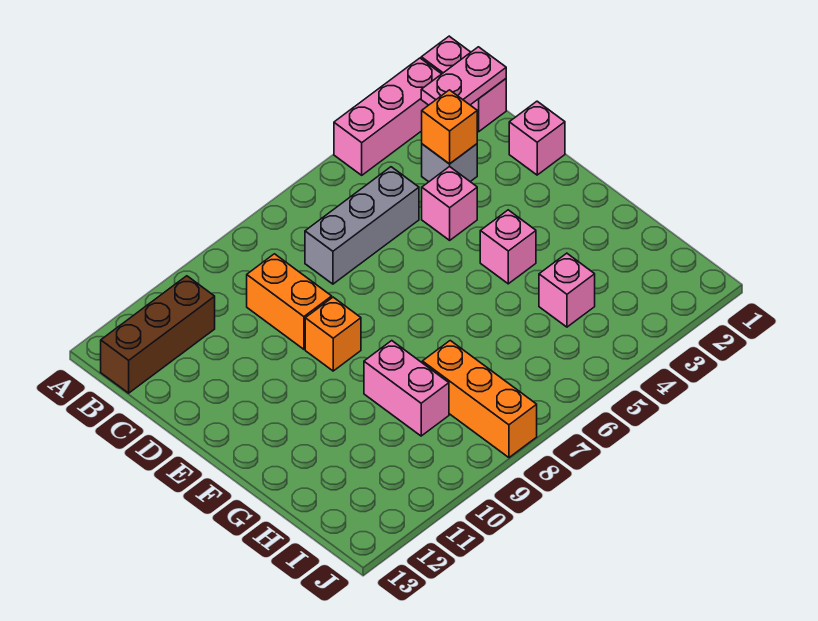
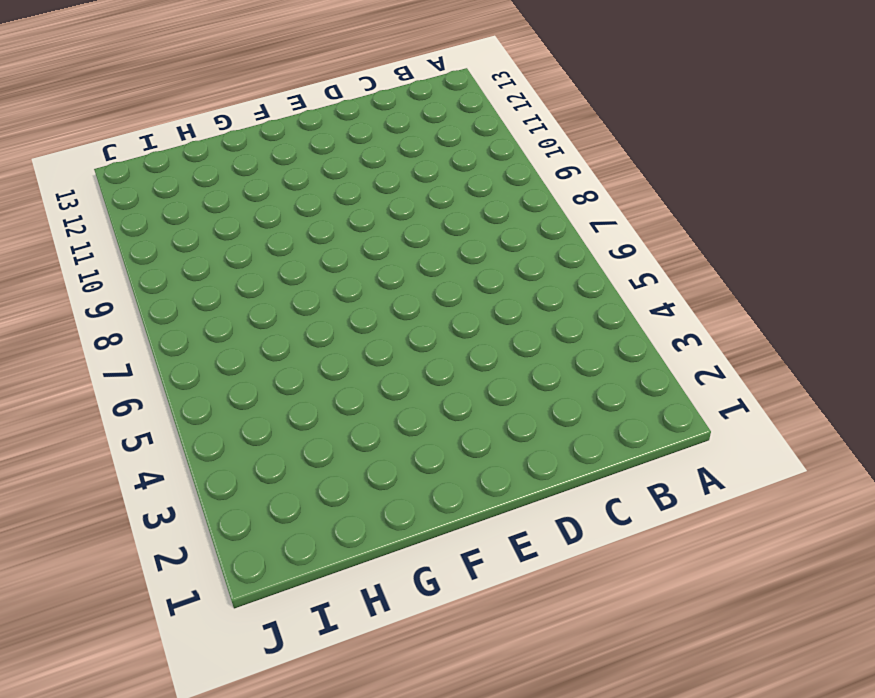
none -> pink brick A1:B1 level 1
none -> pink brick A2:A4 level 1
none -> brown brick B11:B13 level 1

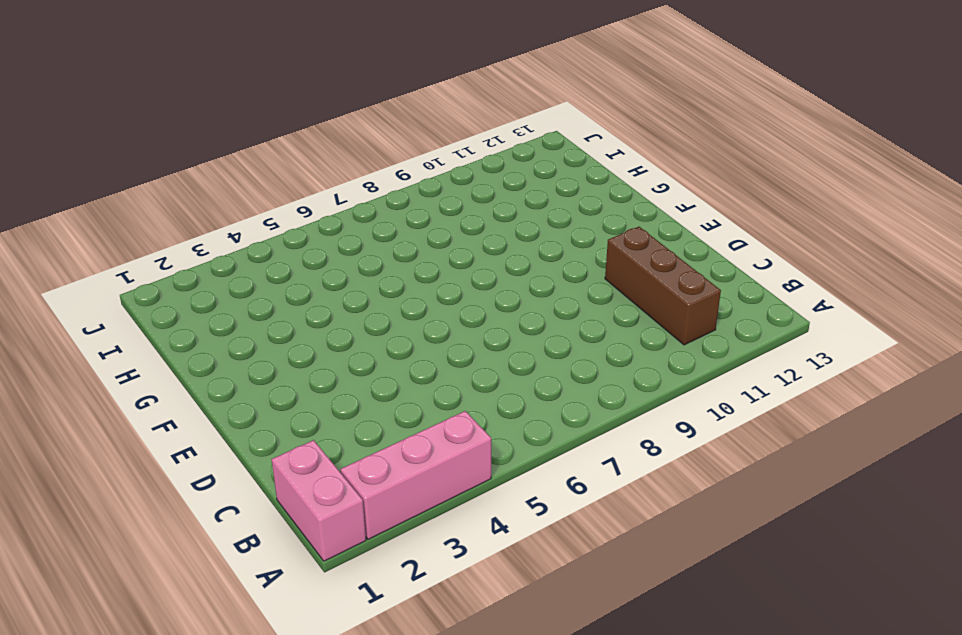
brown brick B11:D11 level 1 -> brown brick B11:B13 level 1
none -> grey brick C3 level 1
none -> grey brick C5:C7 level 1
none -> orange brick C9:D9 level 1

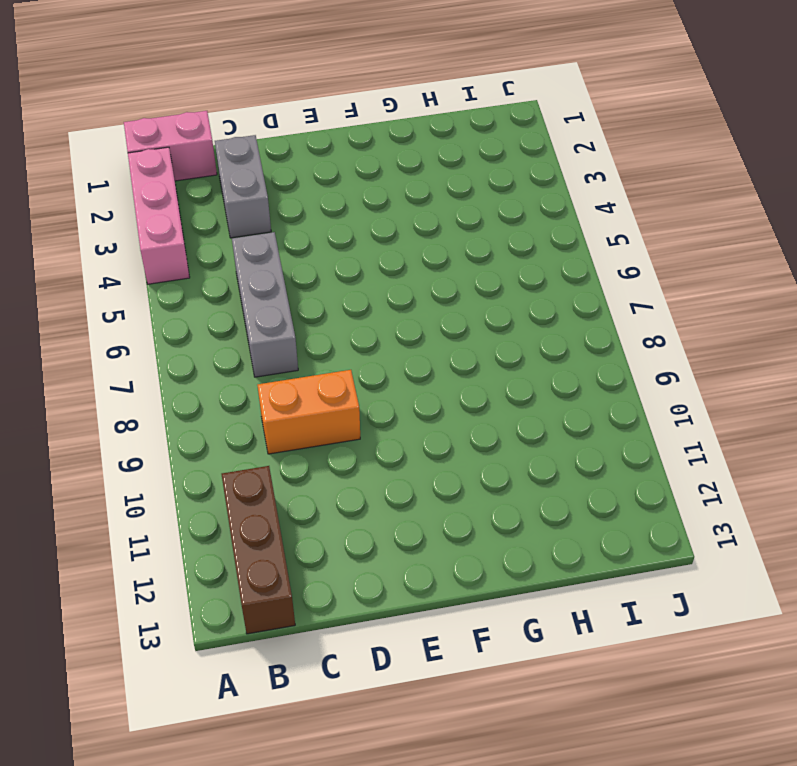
grey brick C2:C3 level 1 -> grey brick C3 level 1
none -> pink brick D1 level 1
none -> pink brick D4 level 1
none -> orange brick E9 level 1

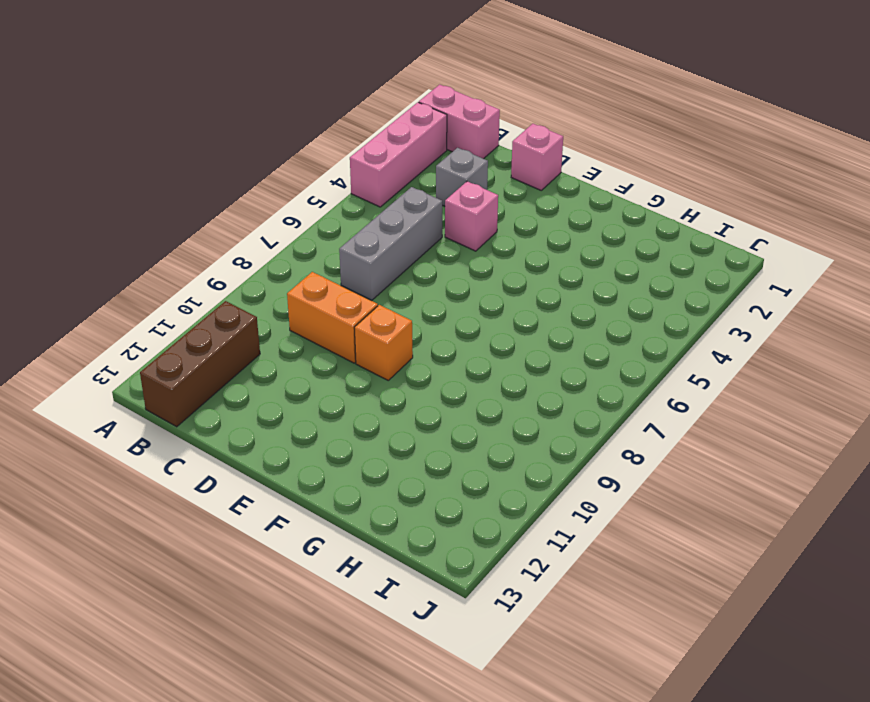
none -> pink brick F4 level 1
none -> pink brick G9:H9 level 1
none -> pink brick H4 level 1

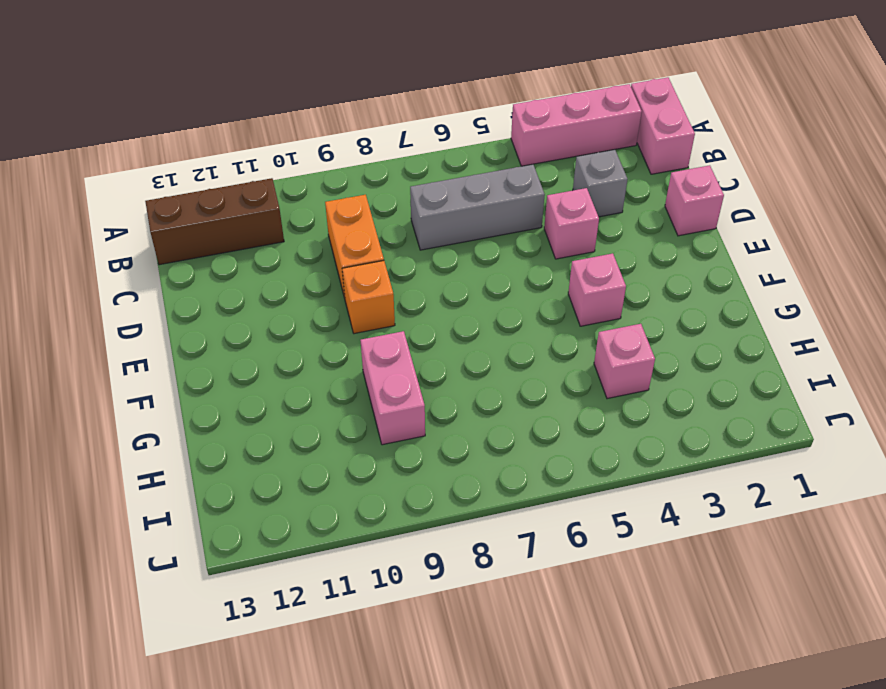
none -> orange brick H8:J8 level 1
none -> pink plate B1:B2 level 2
none -> orange brick C3 level 2

